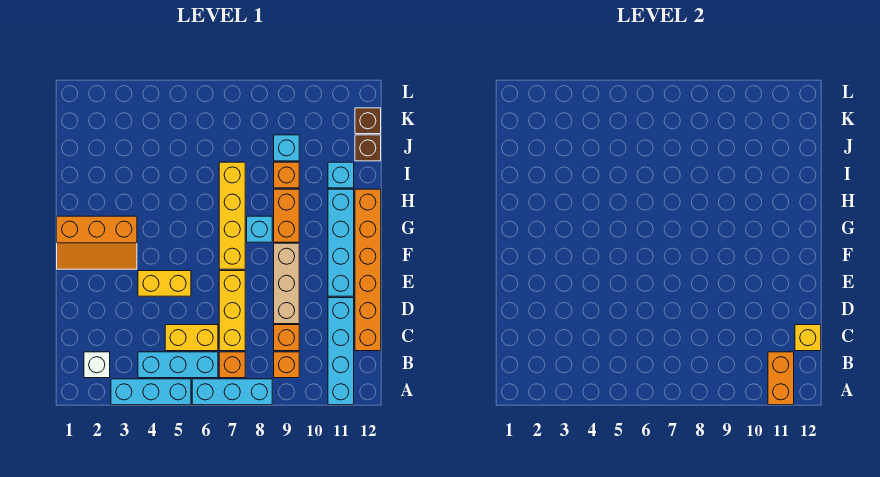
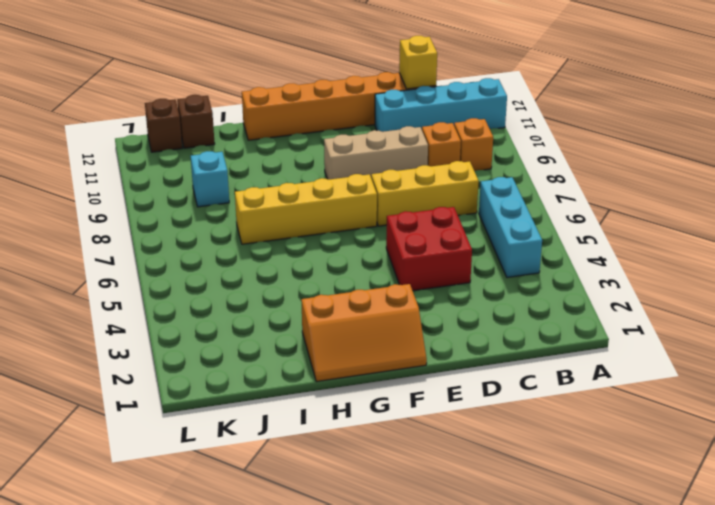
red brick D4:E5 level 1 -> yellow brick E4:E5 level 1
orange slope F1:H2 level 1 top 2 -> orange slope F1:G3 level 1 top G
none -> cyan brick A3:A5 level 1
none -> cyan brick A6:A8 level 1
none -> white brick B2 level 1

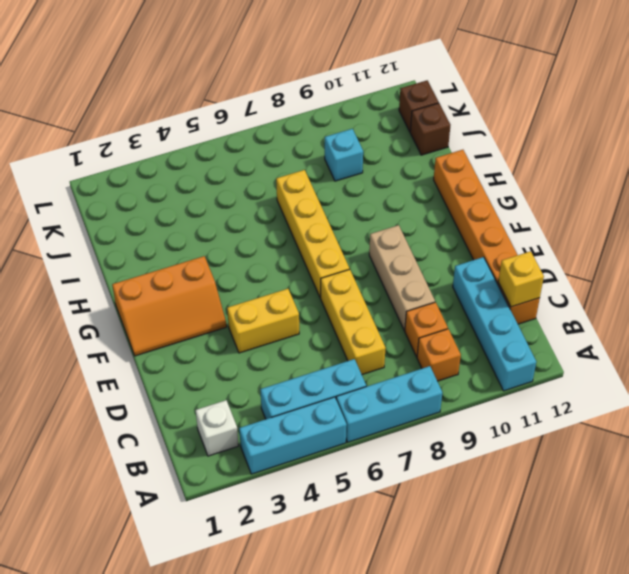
none -> orange brick B7 level 1
none -> yellow brick C5:C6 level 1
none -> cyan brick E11:H11 level 1

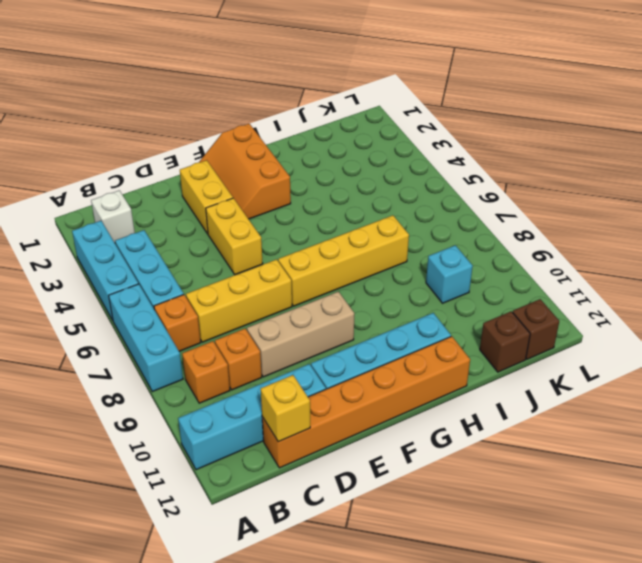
yellow brick E2:E3 level 1 -> yellow brick C5:C6 level 1
none -> cyan brick G8 level 1
none -> orange brick G9:H9 level 1
none -> orange brick I9 level 1

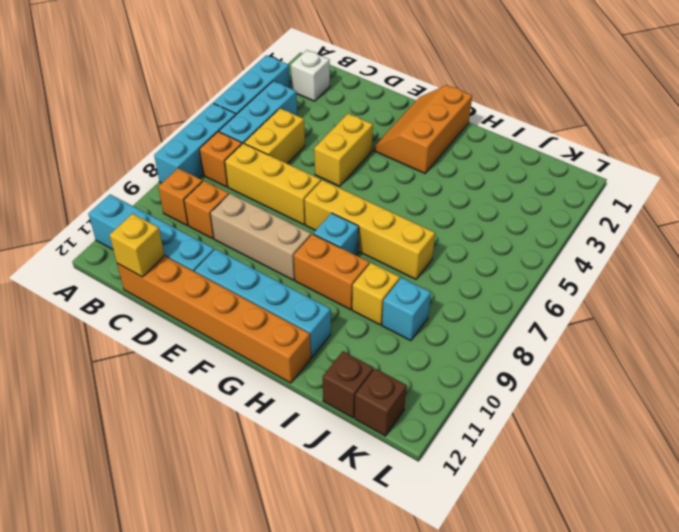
yellow brick I9 level 1 -> orange brick I9 level 1
none -> cyan brick I11 level 1
none -> orange brick A11:B11 level 2

